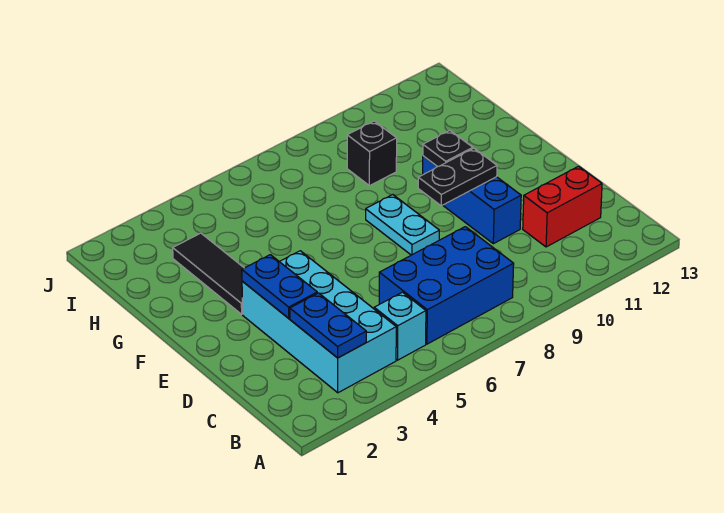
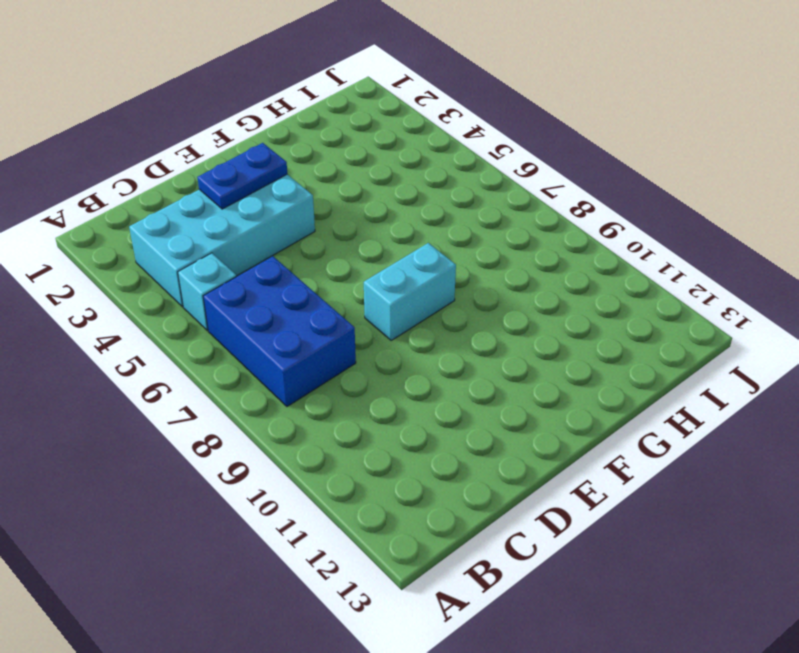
cyan brick E8:F8 level 1 -> cyan plate E8:F8 level 1
none -> red brick C11:C12 level 1
none -> blue brick D10:F10 level 1
none -> black tile F3:H3 level 1

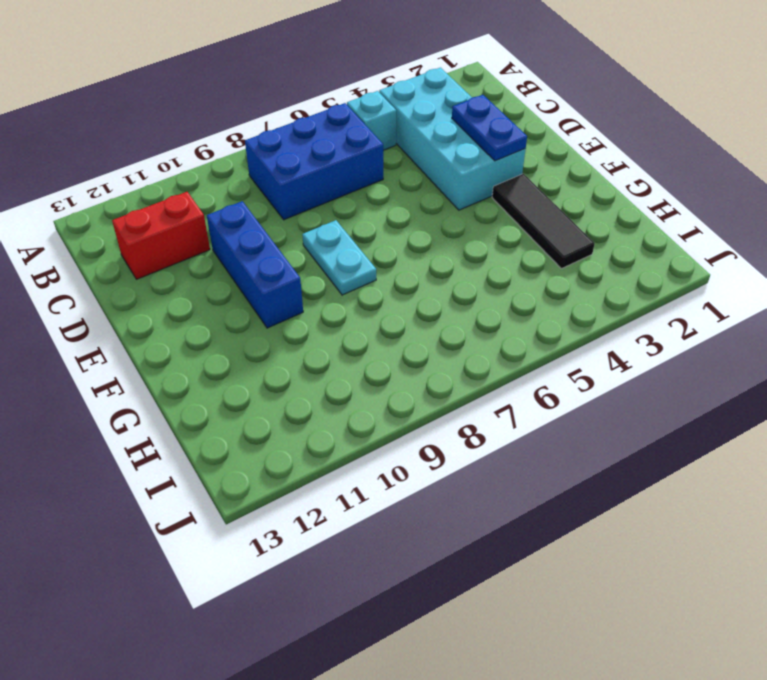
none -> black brick H9 level 1
none -> blue plate B3:C3 level 2
none -> black plate E9:E10 level 2

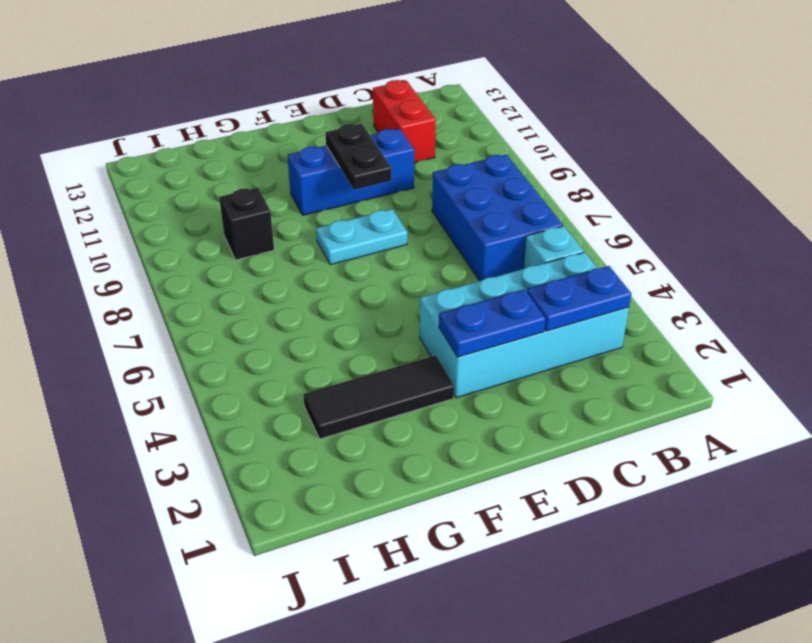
none -> black plate F10 level 2

